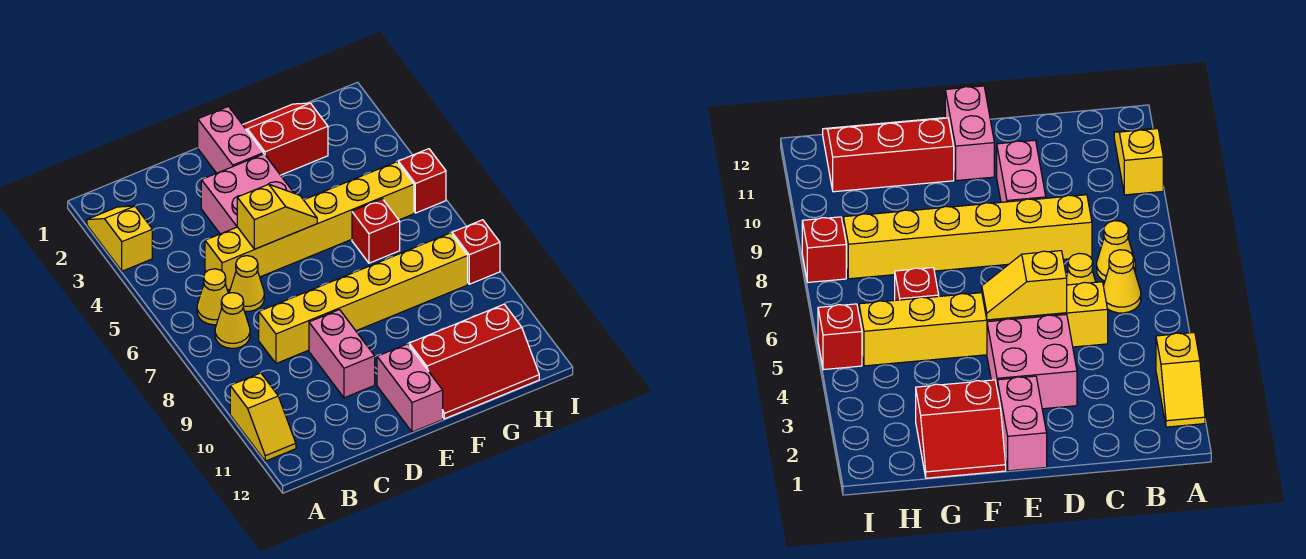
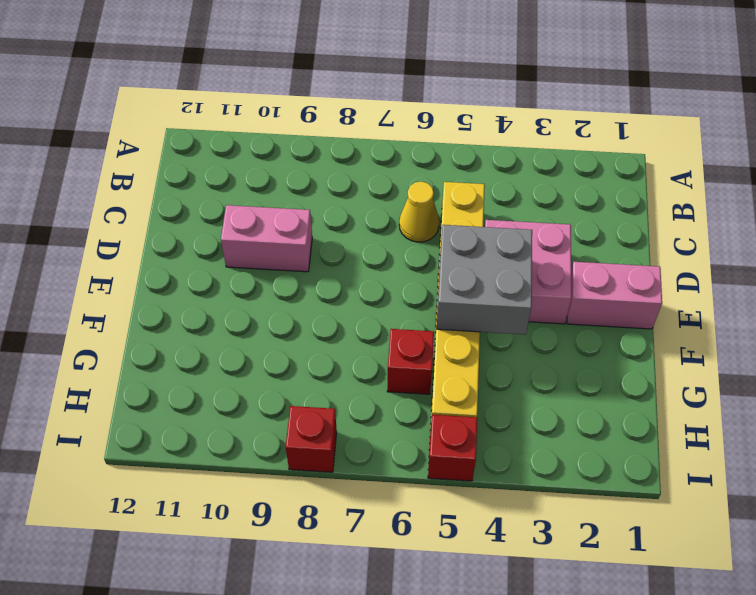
grey brick E4:F5 level 2 -> yellow slope D5:E5 level 2 top D
none -> yellow slope A2:A3 level 1 top 3
none -> yellow slope A10:A11 level 1 top 10
none -> yellow cone B6 level 1

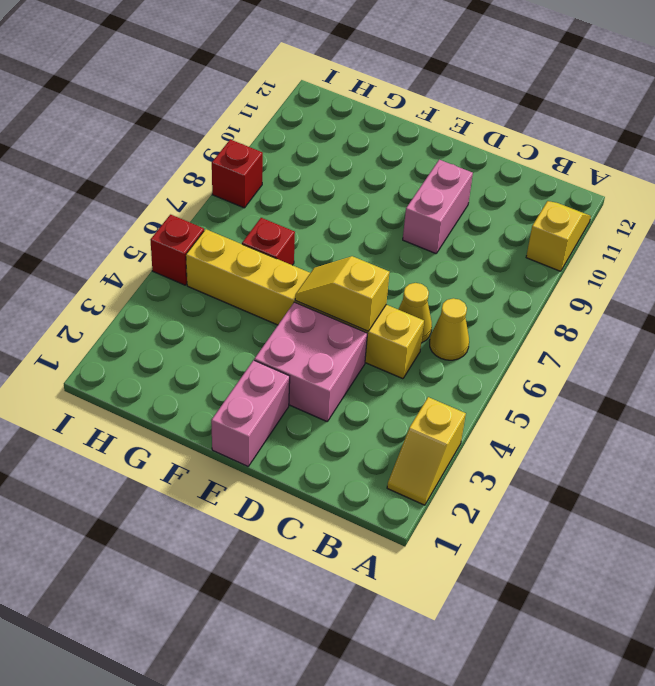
none -> yellow cone B7 level 1
none -> yellow brick C8:H8 level 1
none -> pink brick E11:E12 level 1

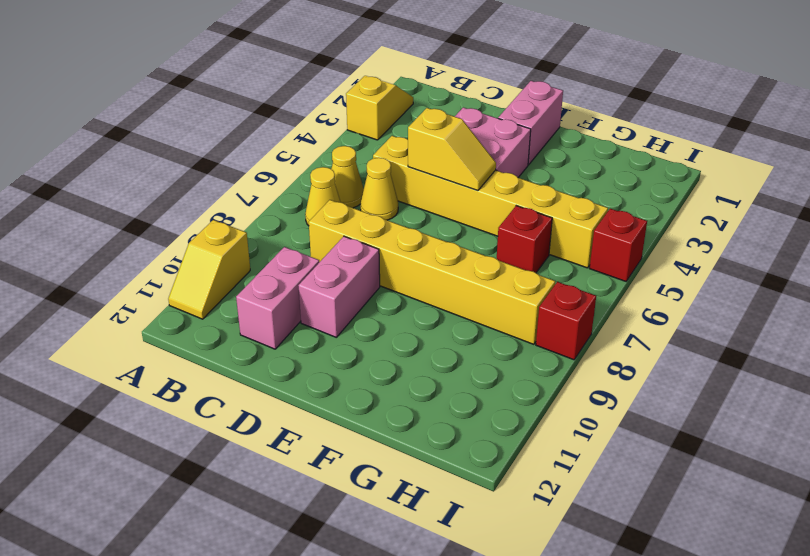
pink brick C10:C11 level 1 -> pink brick E11:E12 level 1
none -> red slope F1:G2 level 1 top 2
none -> red slope F11:H12 level 1 top 11

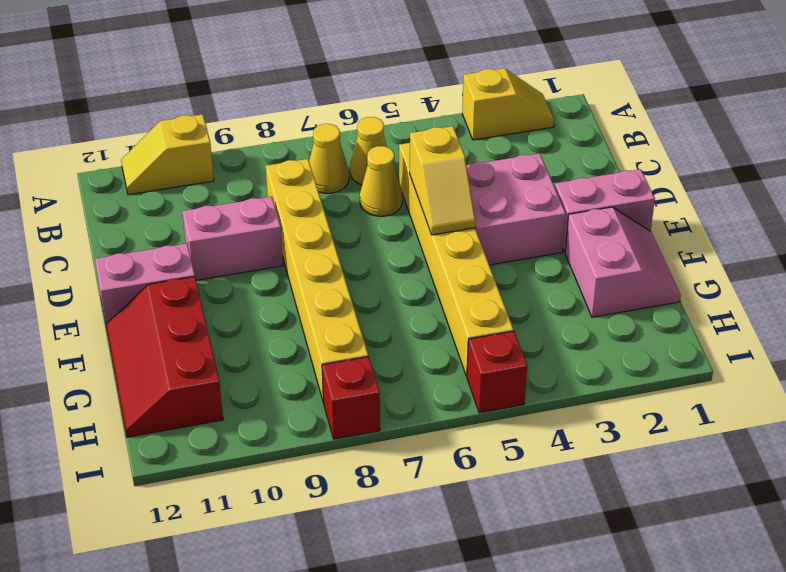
pink slope F1:G2 level 1 top 2 -> red slope F1:G2 level 1 top 2
none -> red brick G6 level 1

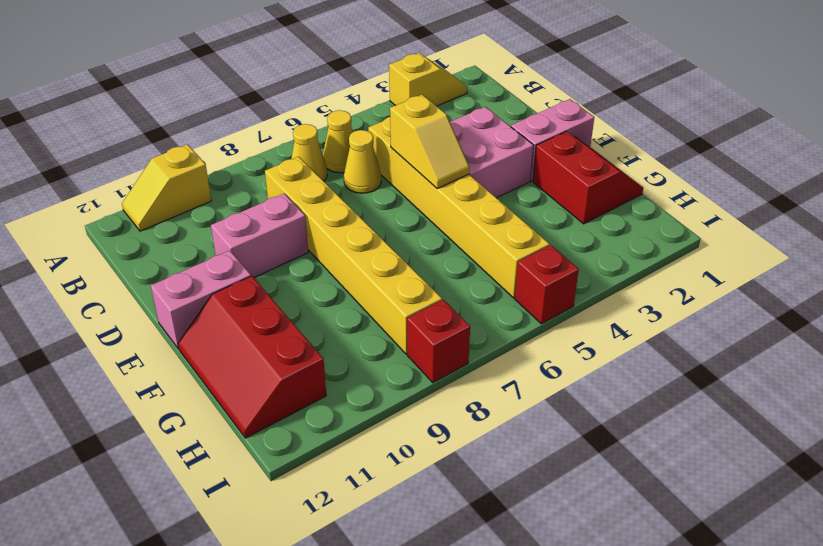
none -> red brick G6 level 1

